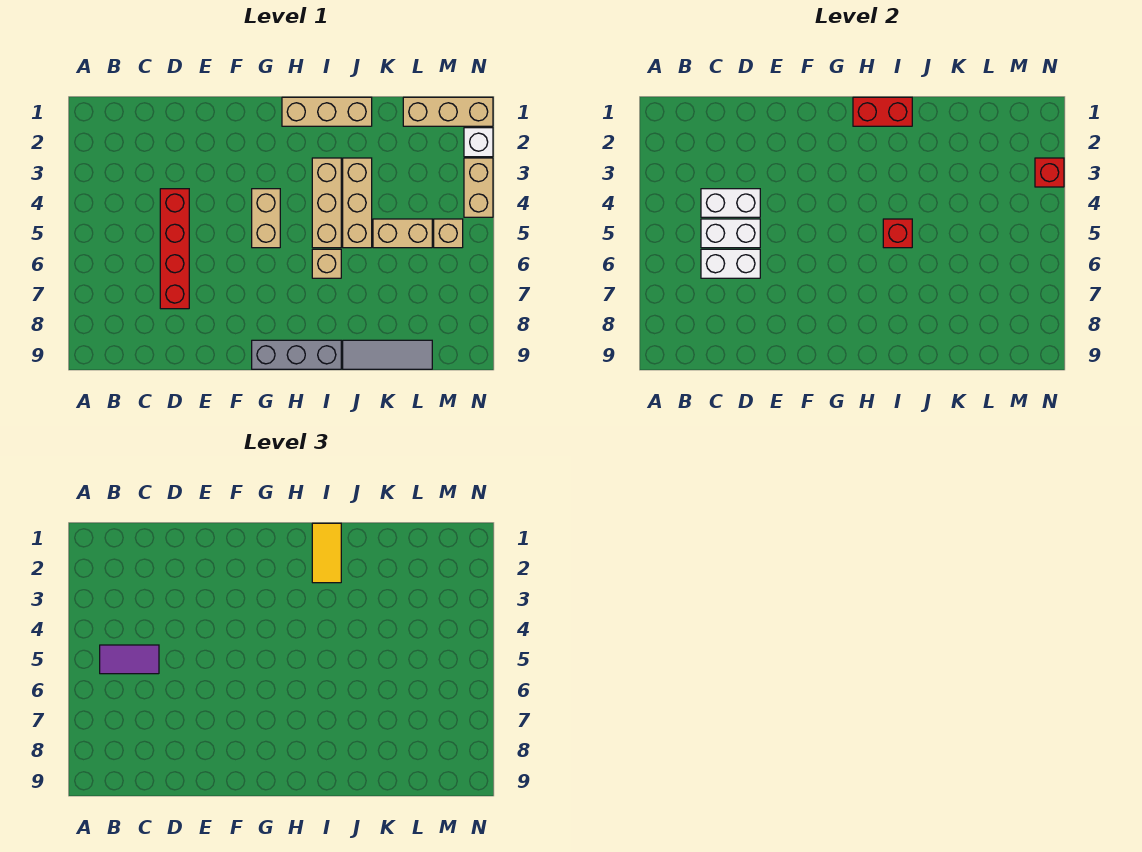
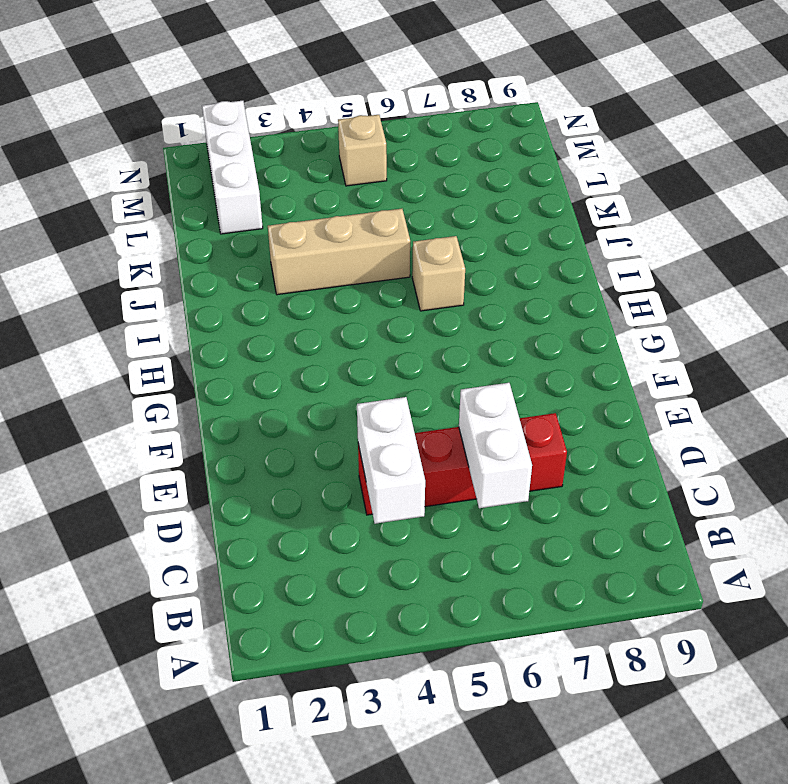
white brick L2:N2 level 1 -> white brick N2 level 1
none -> tan brick G4:G5 level 1
none -> grey brick G9:I9 level 1
none -> tan brick H1:J1 level 1

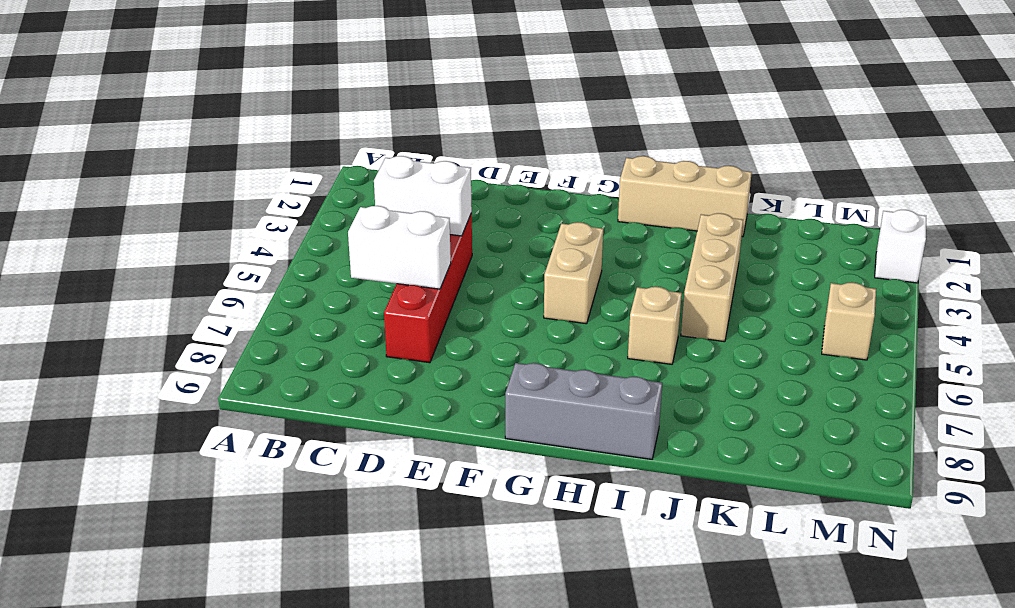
none -> tan brick I3:I5 level 1
none -> grey tile J9:L9 level 1
none -> tan brick K5:L5 level 1

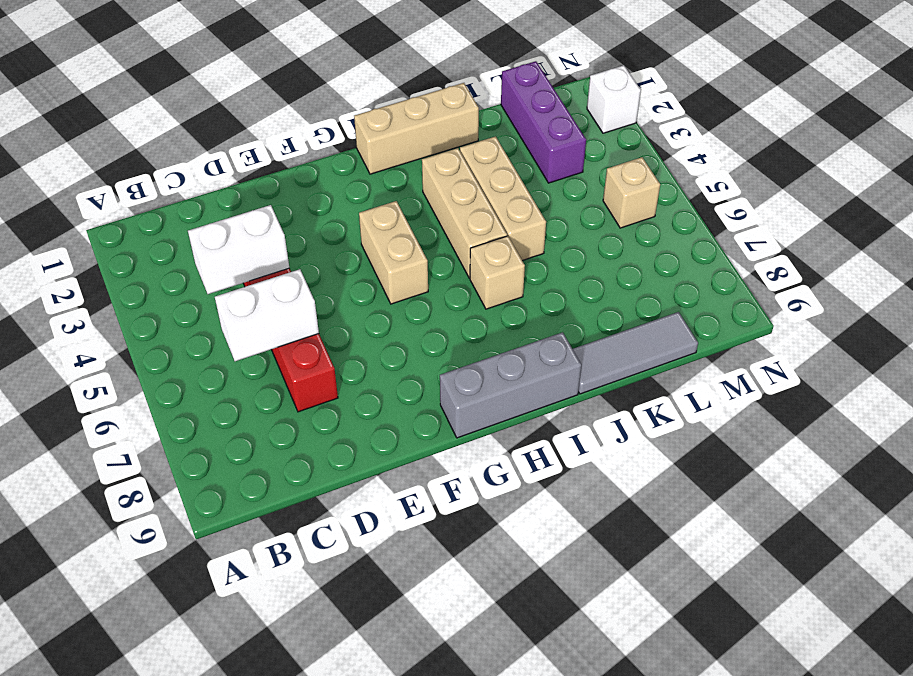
purple brick L1:L3 level 1 -> tan brick L1:N1 level 1
none -> tan brick K5:L5 level 1
none -> tan brick N3:N4 level 1
none -> white brick C5:D5 level 2

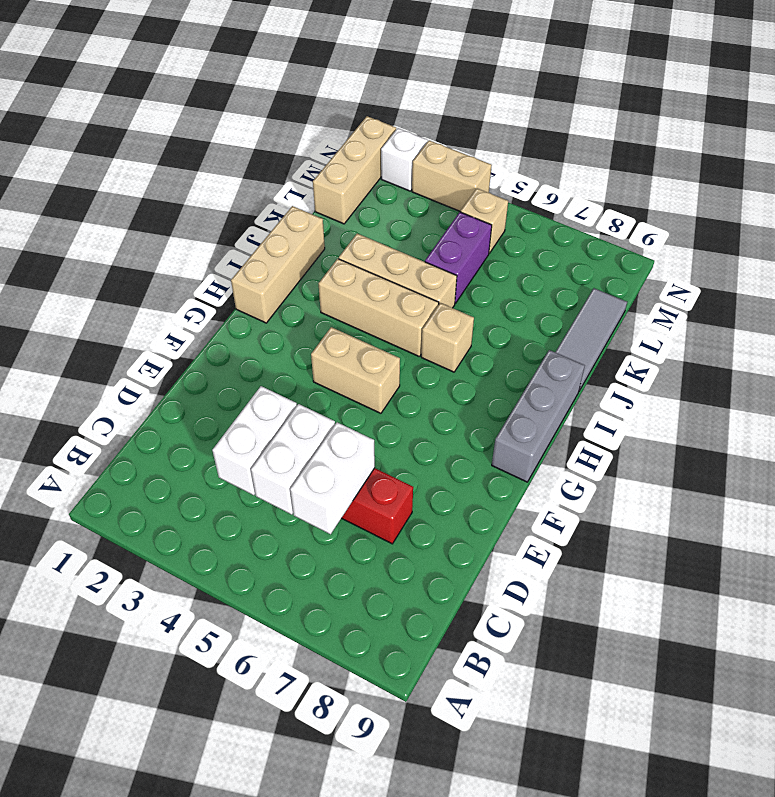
purple brick K5:L5 level 1 -> tan brick K5:L5 level 1
none -> red brick H1:I1 level 2
none -> red brick I5 level 2
none -> red brick N3 level 2

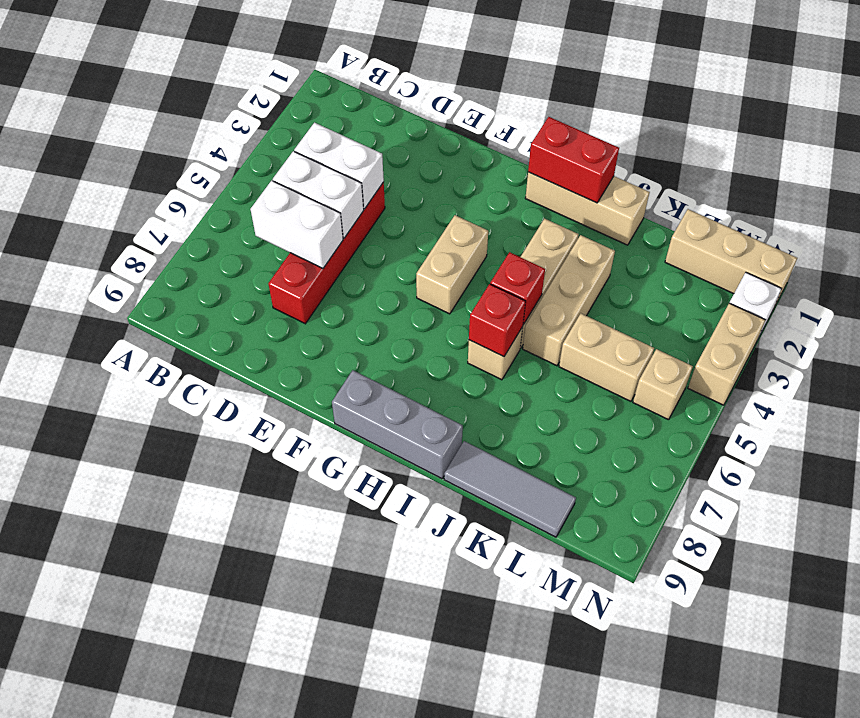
red brick I6 level 2 -> red brick N3 level 2
none -> purple tile B5:C5 level 3
none -> yellow tile I1:I2 level 3

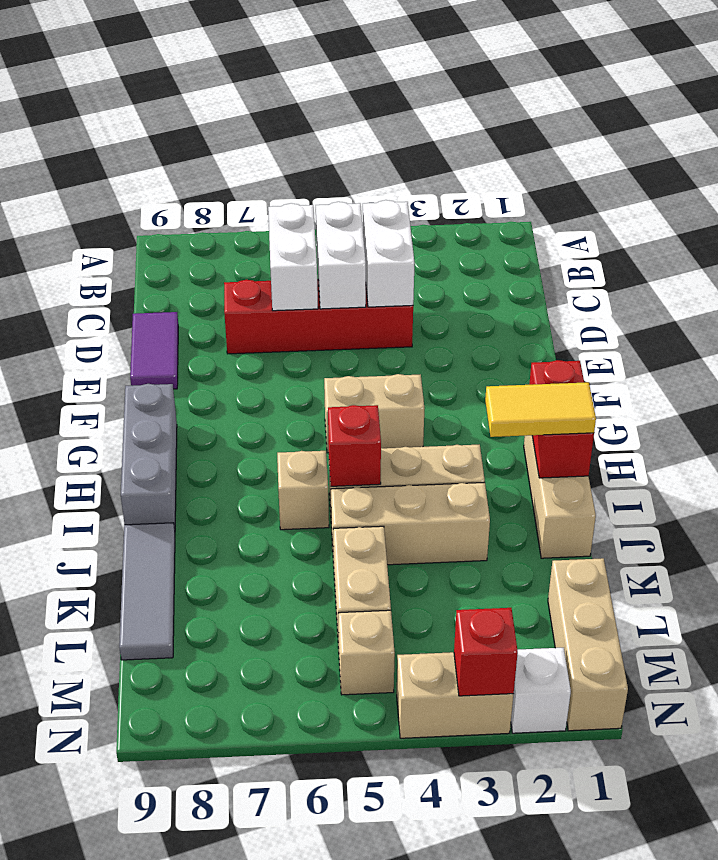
purple tile D9:E9 level 1 -> purple tile B5:C5 level 3

